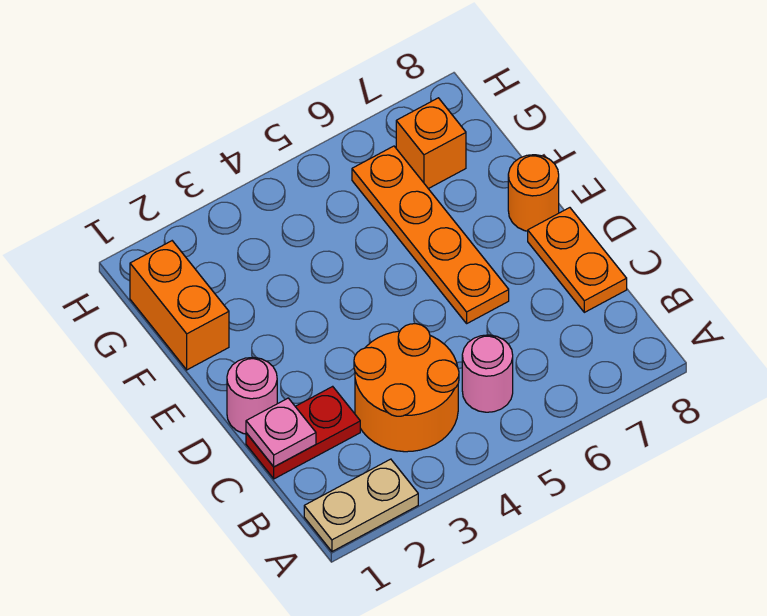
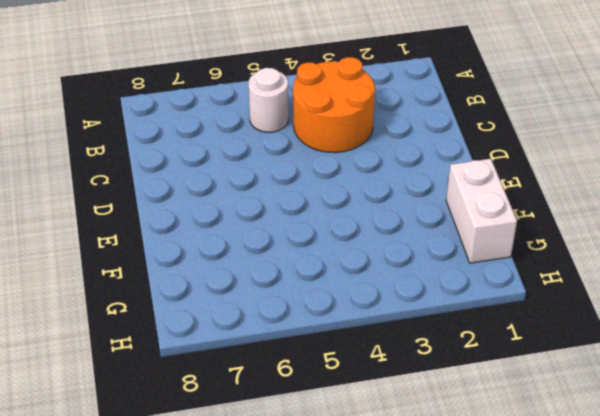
white round brick B5 level 1 -> pink round brick B5 level 1
white brick F1:G1 level 1 -> orange brick F1:G1 level 1
none -> tan plate A1:A2 level 1
none -> red plate C1:C2 level 1

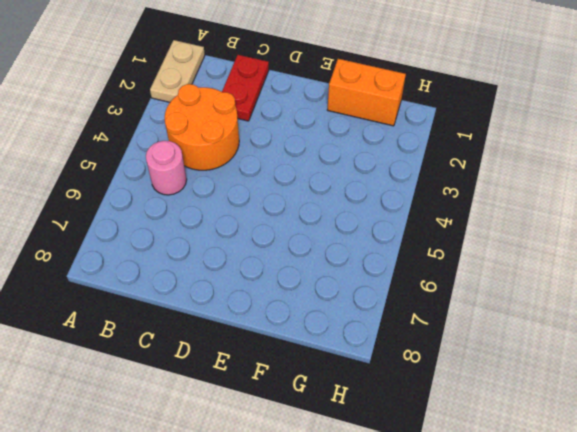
none -> orange plate C8:D8 level 1
none -> pink round brick D1 level 1

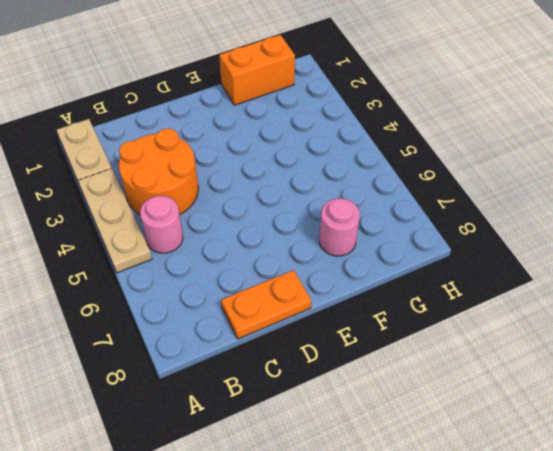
tan plate A3:A5 level 1 -> none
pink round brick F7 level 1 -> pink round brick D1 level 1
none -> red plate C1:C2 level 1
none -> orange plate D6:G6 level 1

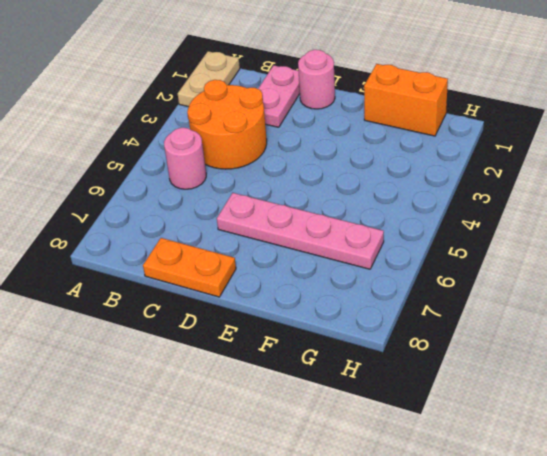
pink plate C1:C2 level 1 -> red plate C1:C2 level 1
pink plate D6:G6 level 1 -> orange plate D6:G6 level 1
none -> orange round brick E8 level 1
none -> orange brick G7 level 1

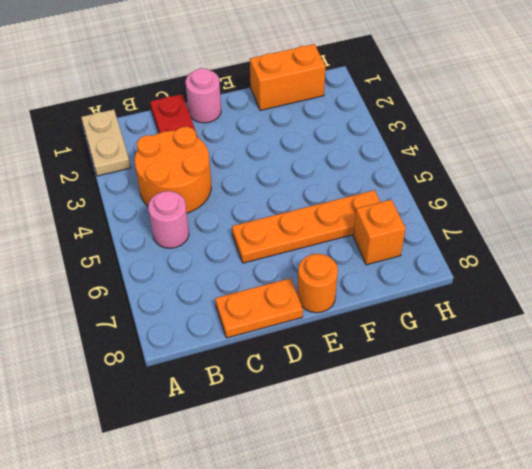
none -> pink plate C1 level 2

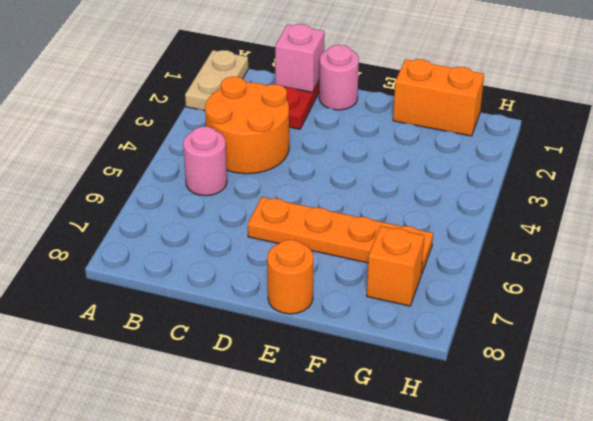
pink brick C1 level 2 -> pink plate C1 level 2
none -> orange plate C8:D8 level 1

